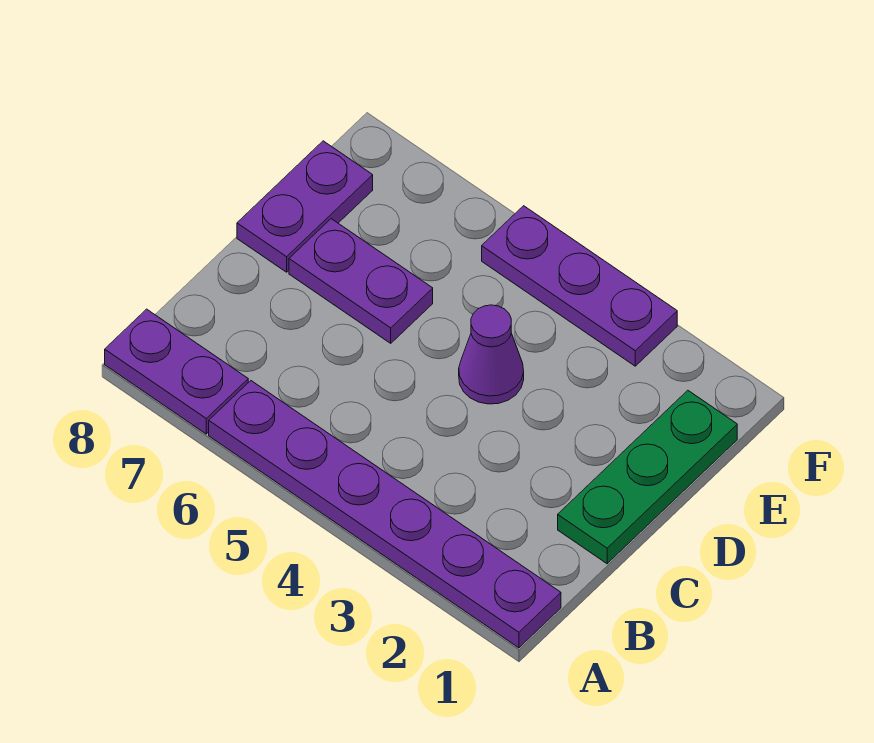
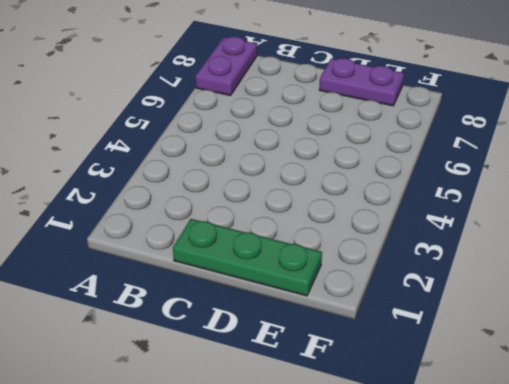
none -> purple plate A1:A6 level 1
none -> purple cone D4 level 1

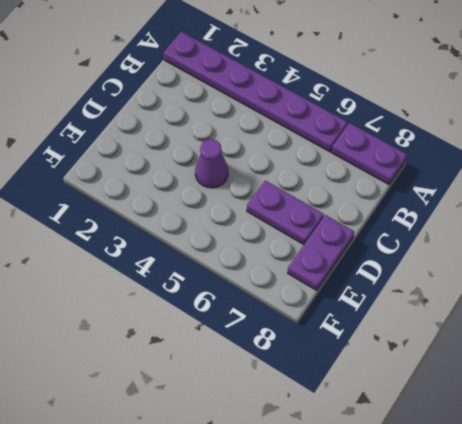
none -> green plate C1:E1 level 1
none -> purple plate F3:F5 level 1

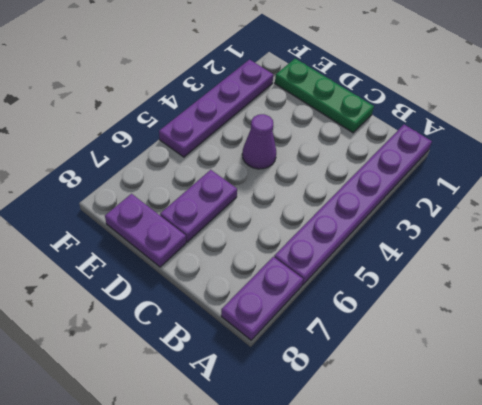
purple plate F2:F5 level 1 -> purple plate F3:F5 level 1

